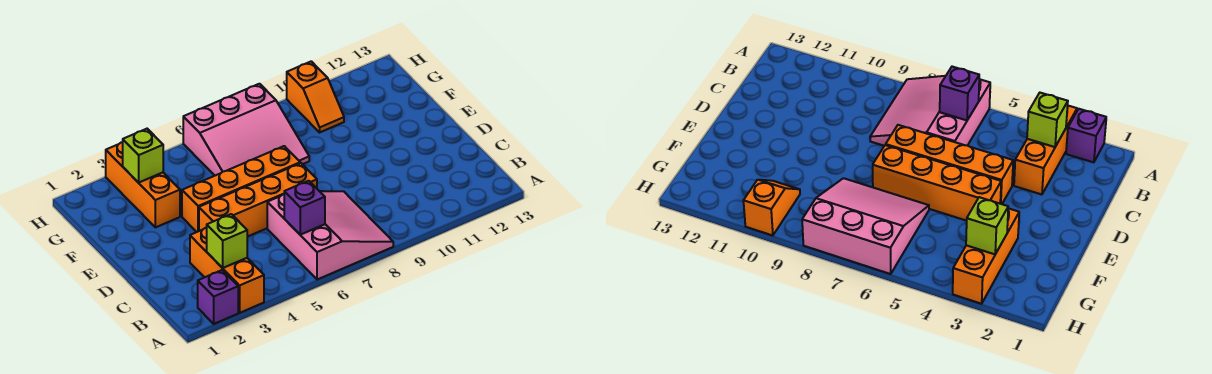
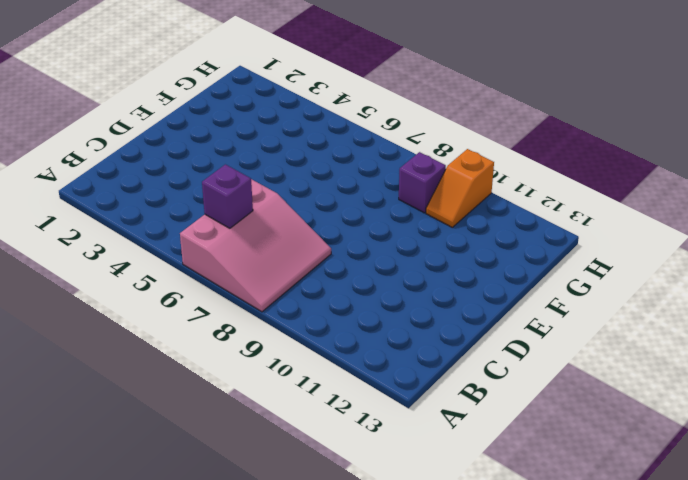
purple brick G9 level 1 -> purple brick A2 level 1
none -> orange brick A3:C3 level 1
none -> orange brick D4:D7 level 1

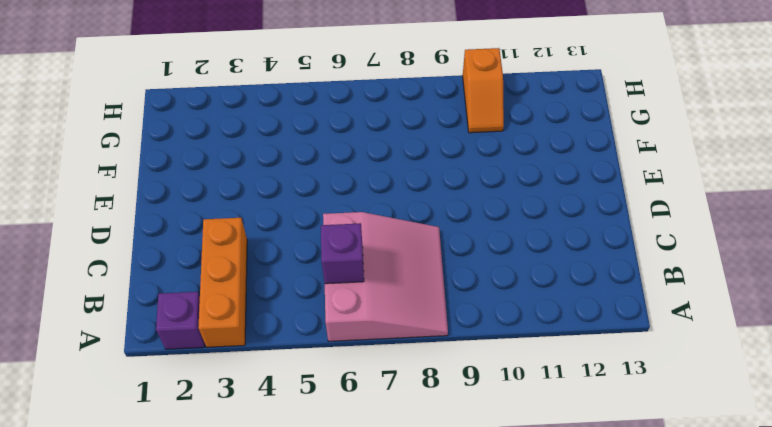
none -> orange brick D4:D7 level 1
none -> orange brick E4:E7 level 1

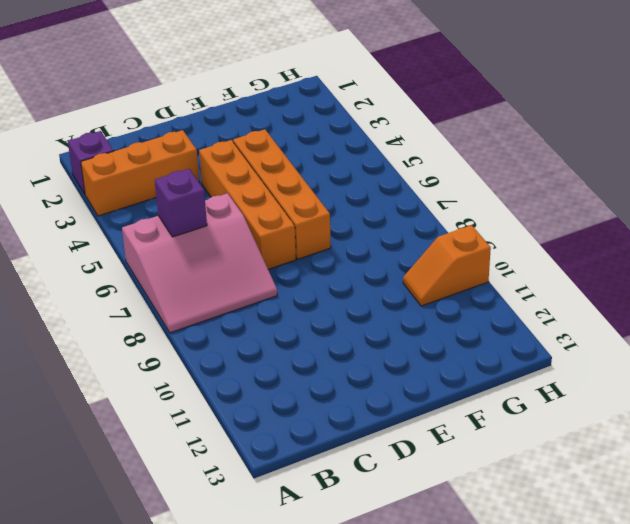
none -> orange brick F3:H3 level 1
none -> pink slope F6:H8 level 1 top H

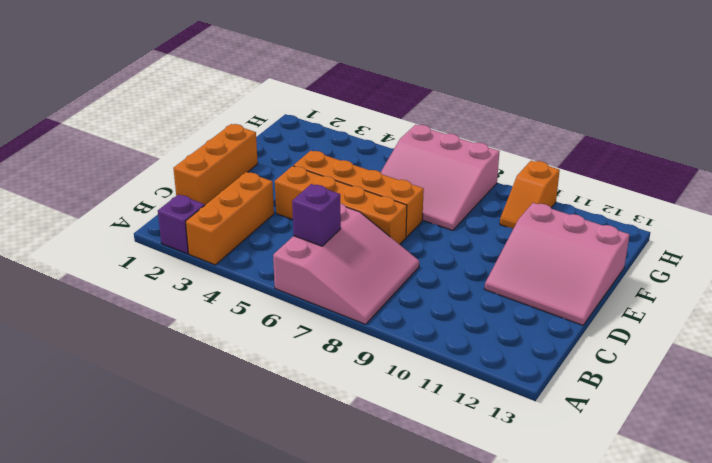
orange brick C1:E1 level 1 -> orange brick F3:H3 level 1
pink slope D11:F13 level 1 top F -> none
none -> lime brick B3 level 2
none -> lime brick G3 level 2

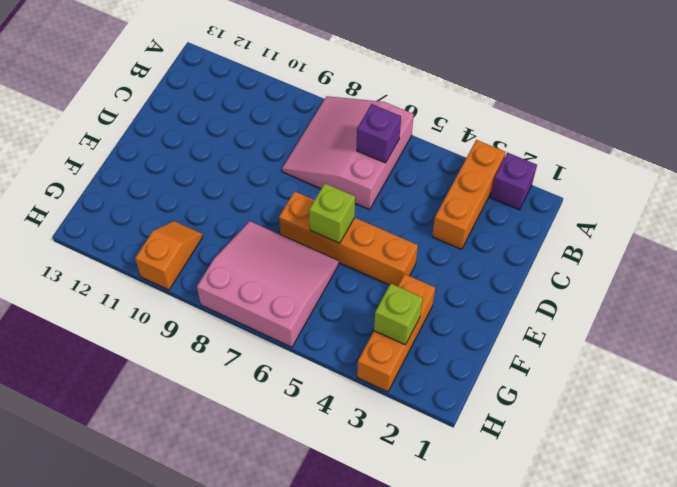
lime brick E6 level 2 -> lime brick B3 level 2
none -> orange brick D4:D7 level 1

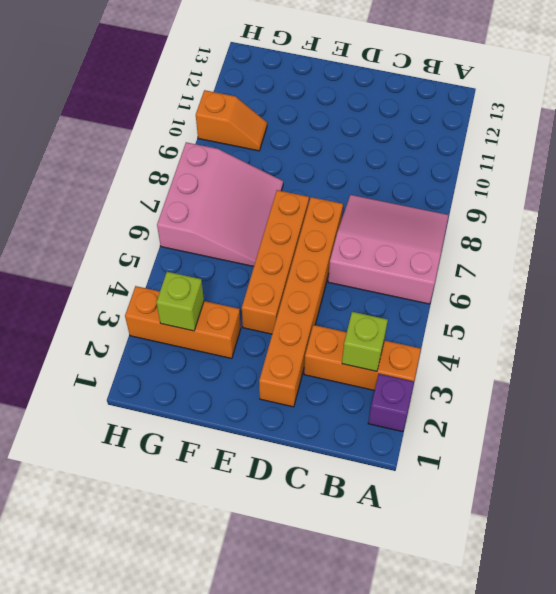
orange brick D2:D7 level 1 -> orange brick D4:D7 level 1
none -> purple brick B6 level 2

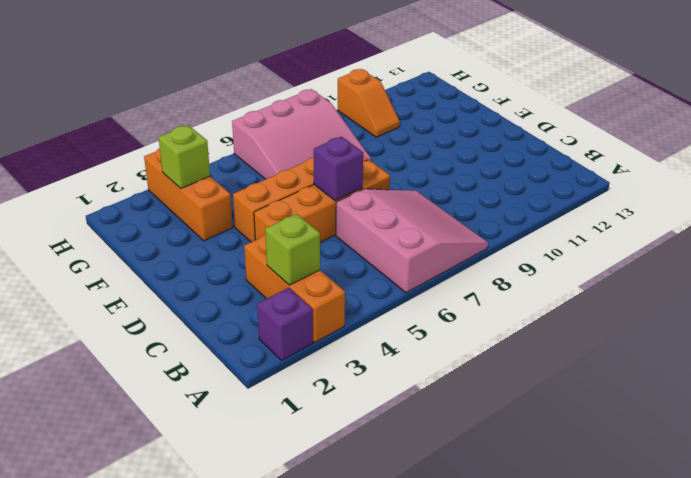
purple brick D6 level 2 -> purple brick B6 level 2

